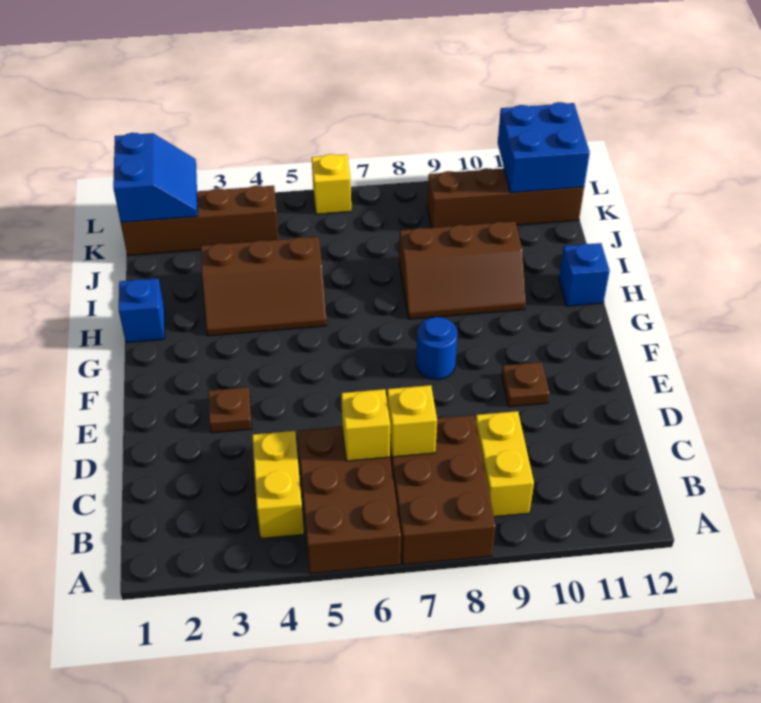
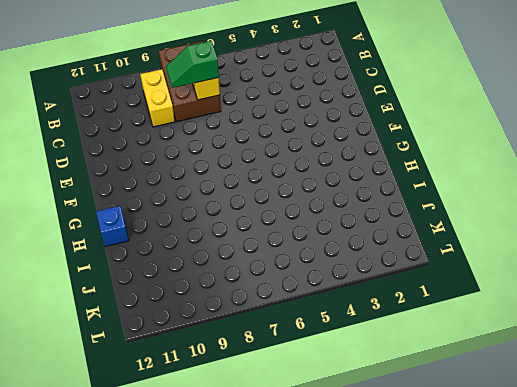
green slope C7:C8 level 3 top 7 -> none
none -> brown brick A5:C6 level 1
none -> yellow brick B4:C4 level 1
none -> brown plate E3 level 1

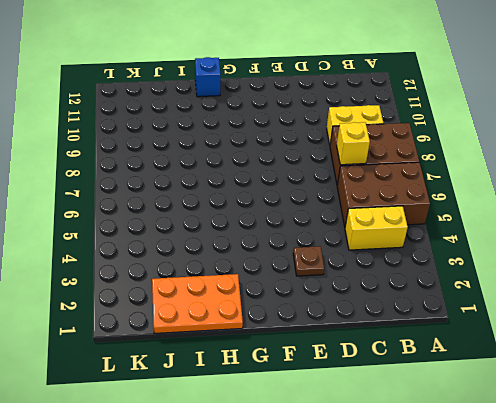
orange plate H1:J2 level 1 -> blue brick H1 level 1
none -> brown plate E10 level 1
none -> blue round brick F8 level 1
none -> brown slope H3:I5 level 1 top I

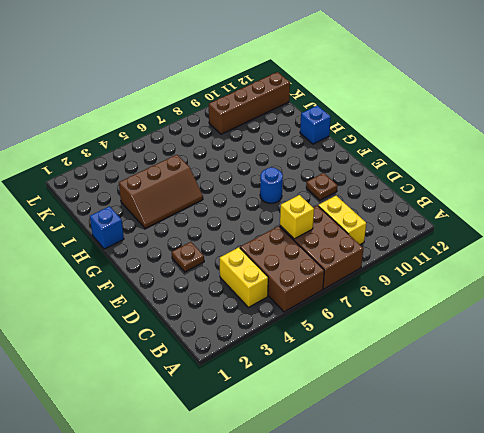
none -> brown slope H8:I10 level 1 top I
none -> brown brick K1:K4 level 1
none -> yellow brick L6 level 1

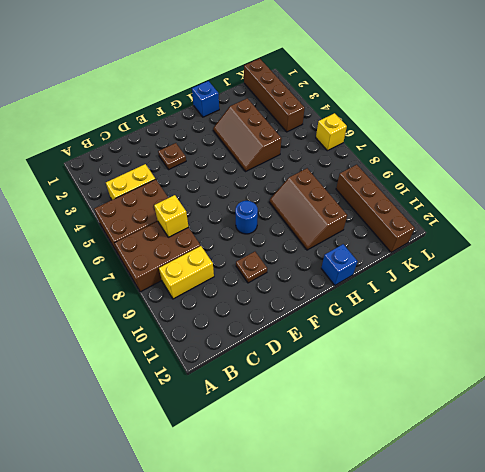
none -> yellow brick C6 level 2
none -> blue slope K1:L2 level 2 top 1
none -> blue brick K11:L12 level 2

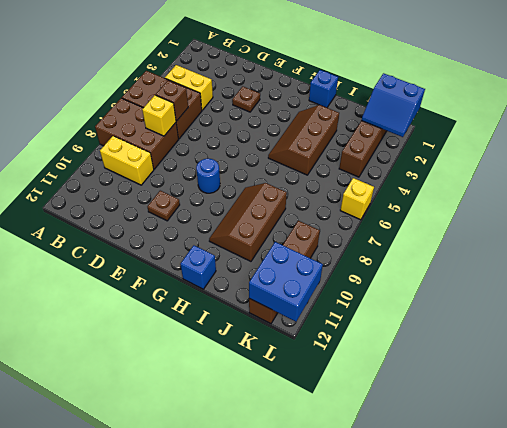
brown brick C6 level 2 -> yellow brick C6 level 2

